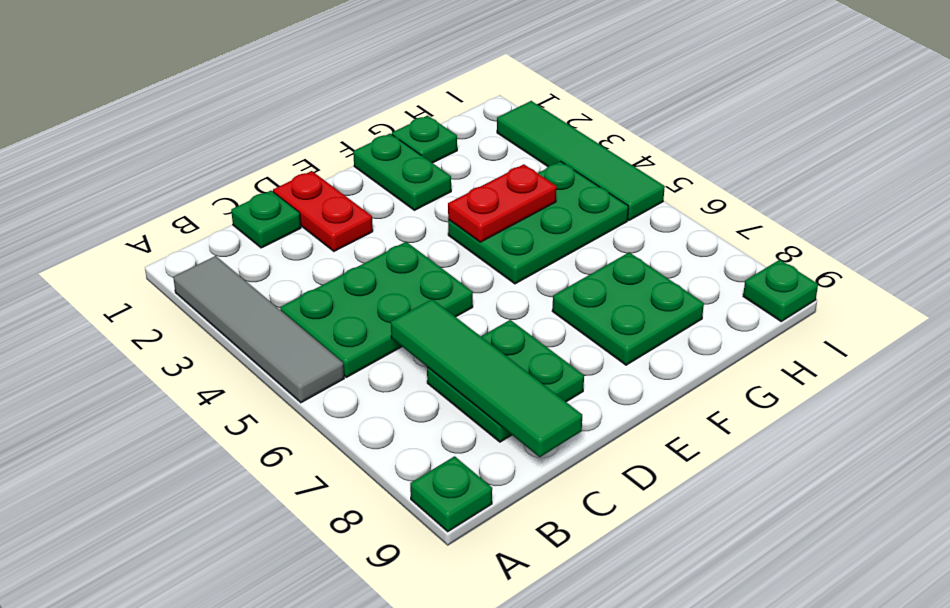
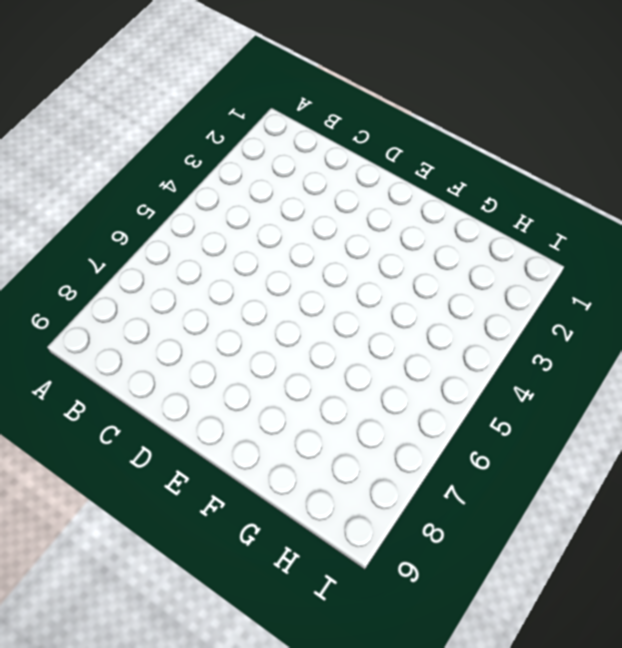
none -> grey tile A2:A5 level 1
none -> green plate A9 level 1
none -> green plate B4:D5 level 1

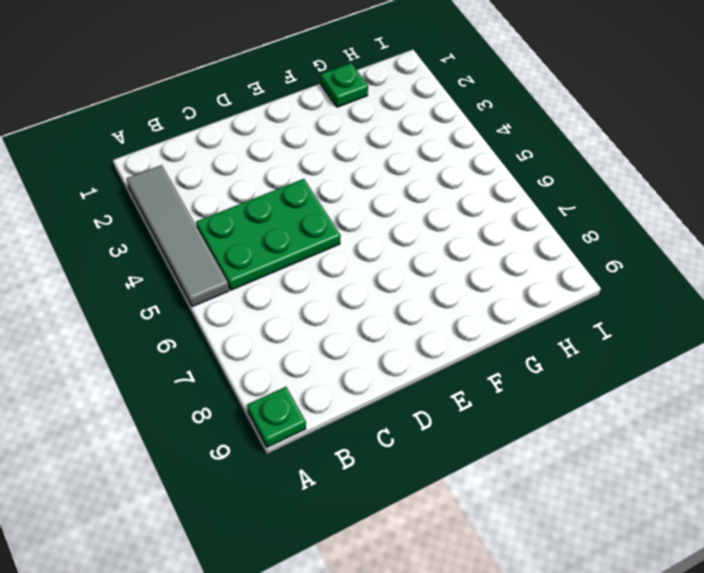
none -> green plate C1 level 1
none -> green plate C7:D8 level 1
none -> red plate D1:D2 level 1

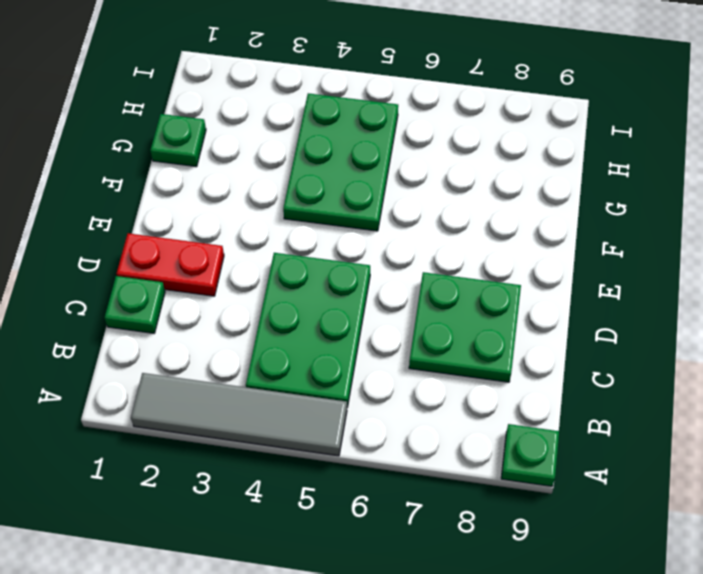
none -> green plate F1:F2 level 1
none -> green plate F7:G8 level 1
none -> green tile I2:I5 level 1

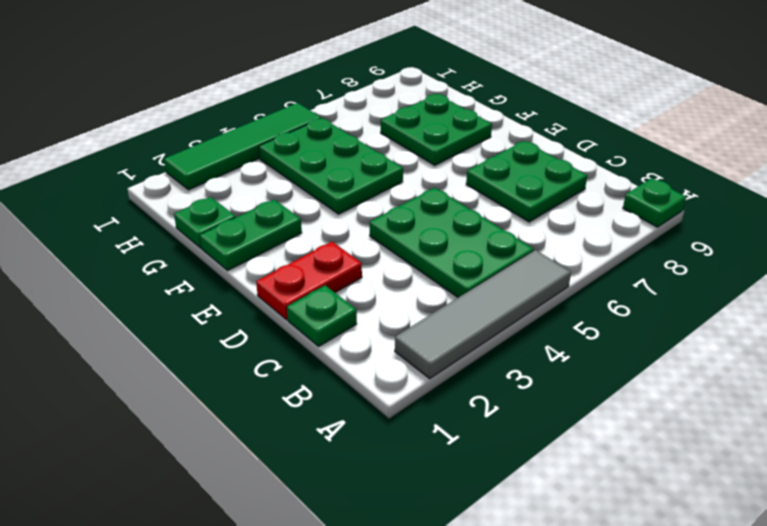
none -> green plate I9 level 1
none -> green tile C6:C9 level 2
none -> red plate F4:G4 level 2

